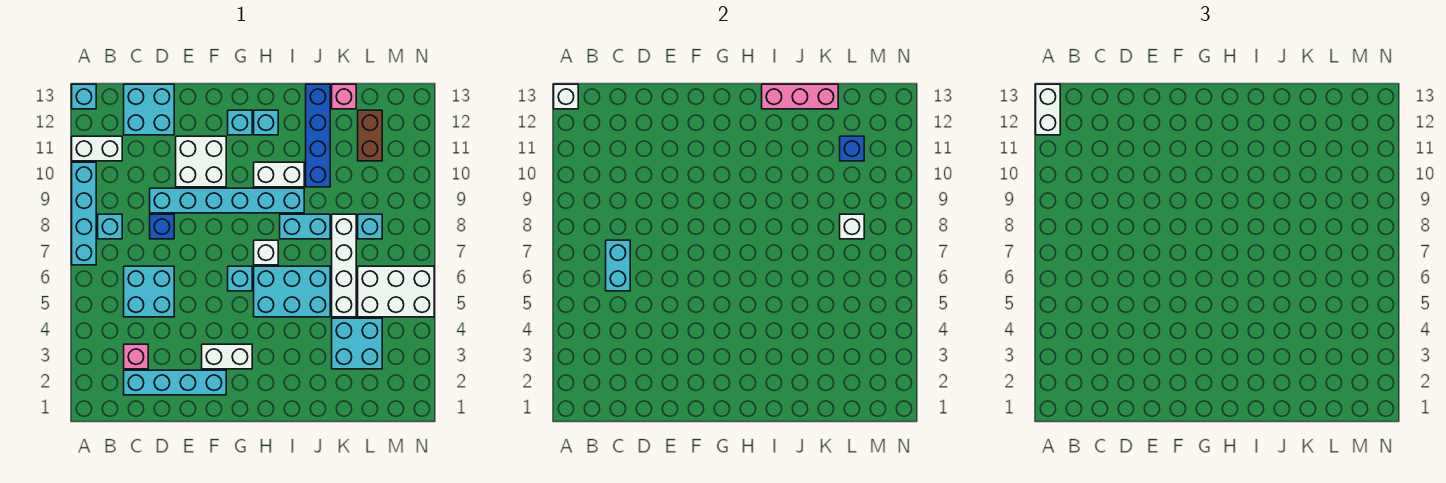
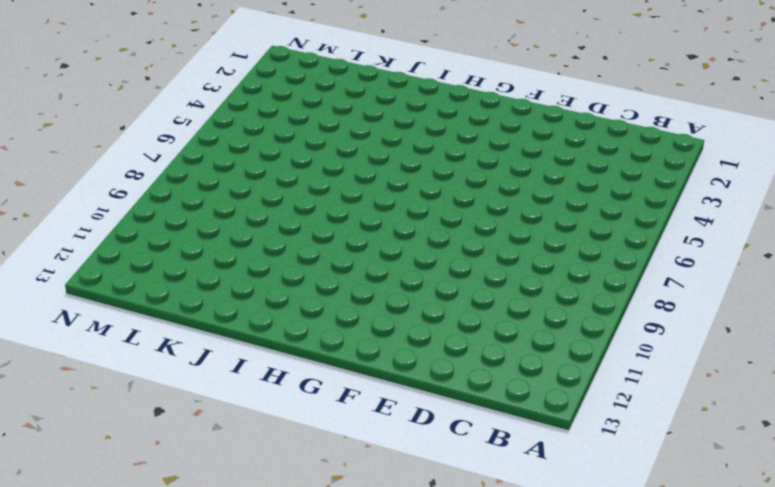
none -> cyan brick A7:A10 level 1
none -> white brick A11:B11 level 1
none -> cyan brick A13 level 1
none -> cyan brick B8 level 1

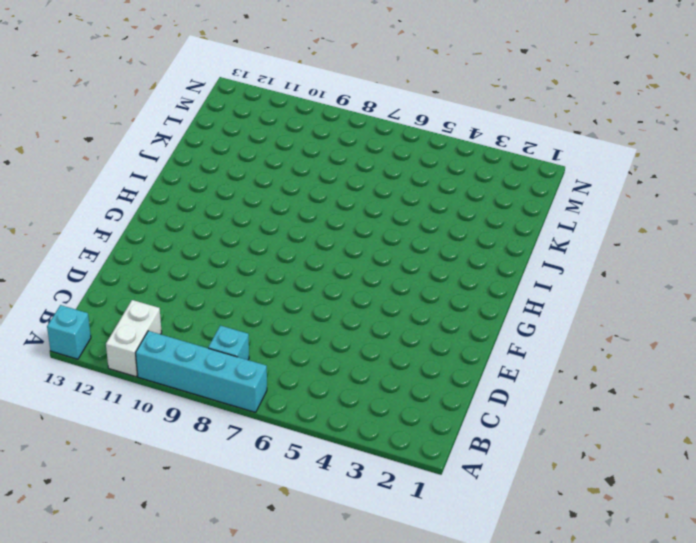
none -> cyan brick C2:F2 level 1
none -> pink brick C3 level 1
none -> cyan brick C5:D6 level 1
none -> cyan brick C12:D13 level 1

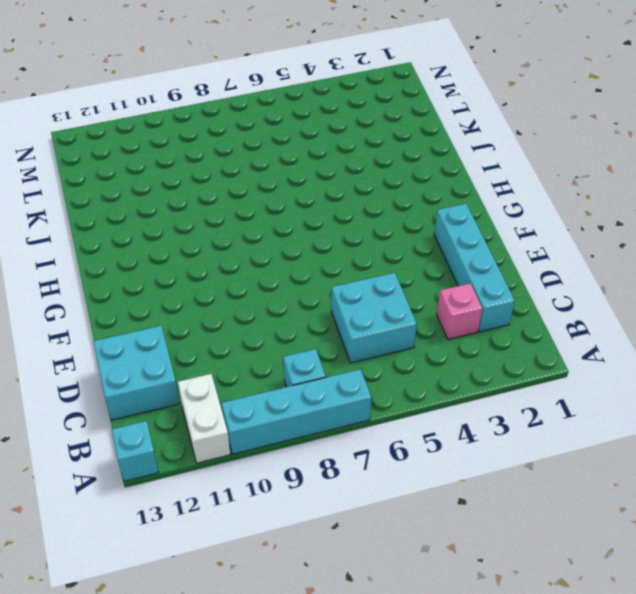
none -> blue brick D8 level 1
none -> cyan brick D9:I9 level 1
none -> white brick E10:F11 level 1
none -> white brick F3:G3 level 1

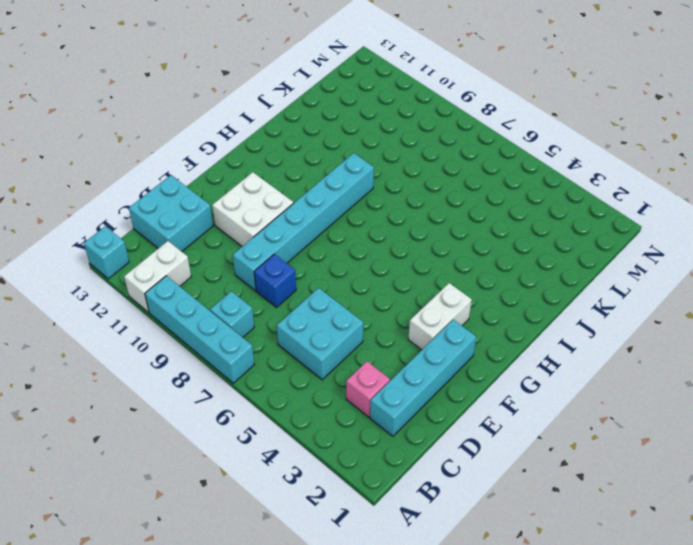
none -> cyan brick G6 level 1
none -> cyan brick G12 level 1
none -> cyan brick H5:J6 level 1
none -> white brick H7 level 1

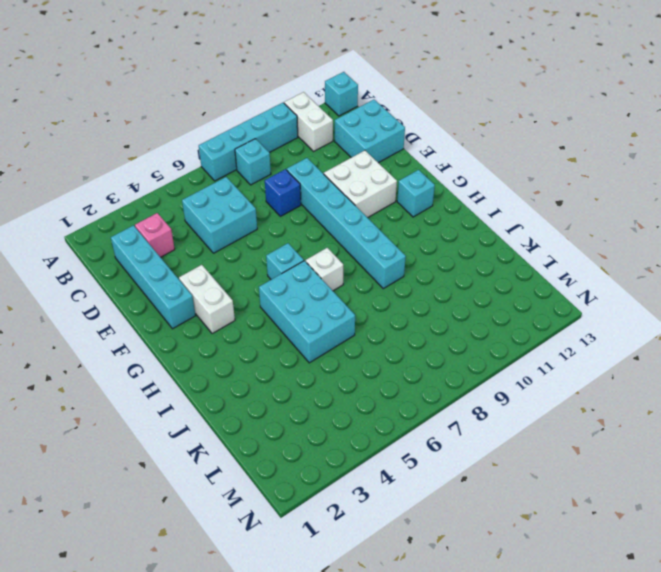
none -> white brick H10:I10 level 1
none -> cyan brick H12 level 1
none -> cyan brick I8:J8 level 1
none -> blue brick J10:J13 level 1

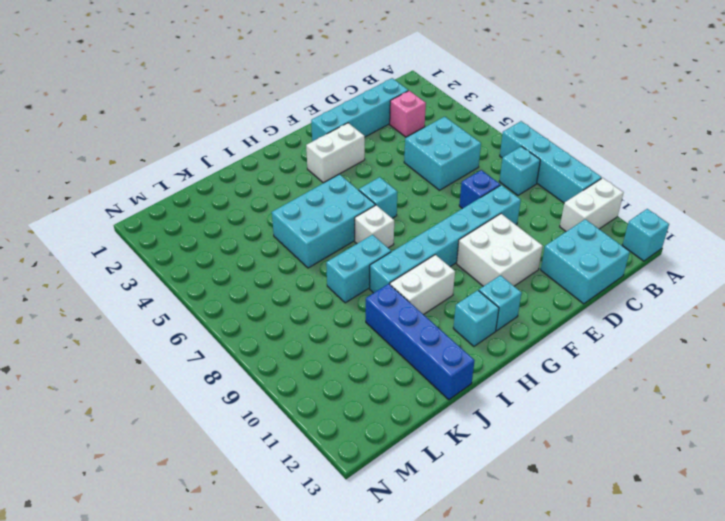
none -> cyan brick K3:L4 level 1
none -> white brick K5:K8 level 1
none -> pink brick K13 level 1
none -> white brick L5:N6 level 1

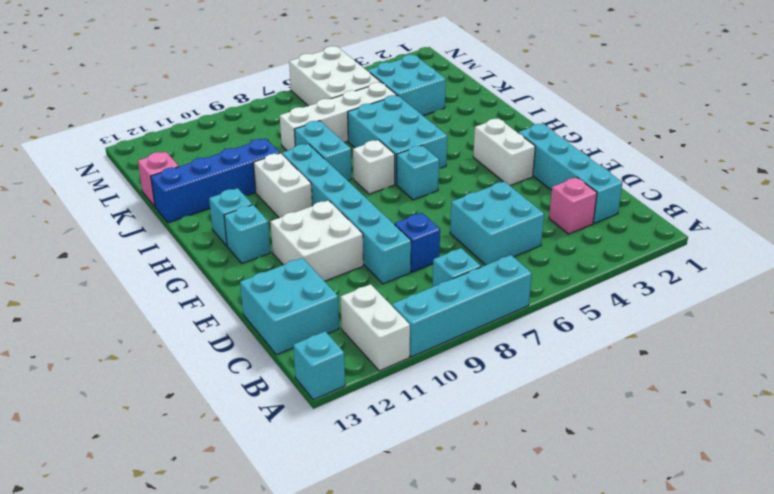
none -> cyan brick L8 level 1
none -> brown brick L11:L12 level 1
none -> white brick A13 level 2
none -> cyan brick C6:C7 level 2

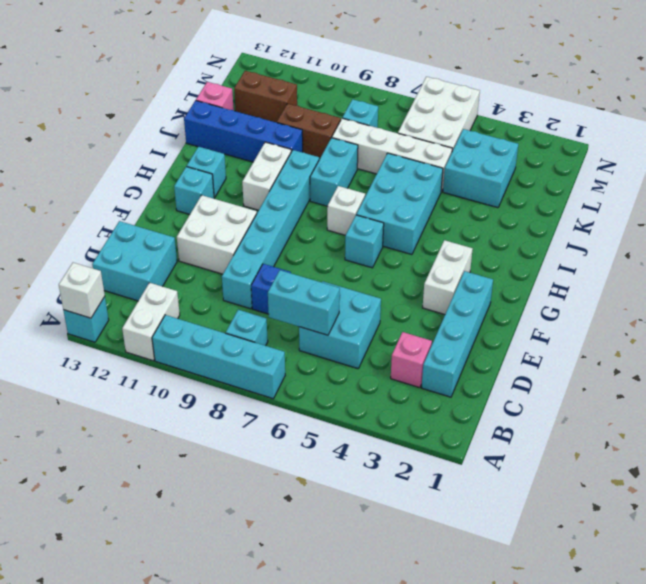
brown brick K9:K10 level 1 -> none
none -> pink brick I13:K13 level 2
none -> white brick L8 level 2
none -> blue brick L11 level 2
none -> white brick A12:A13 level 3

